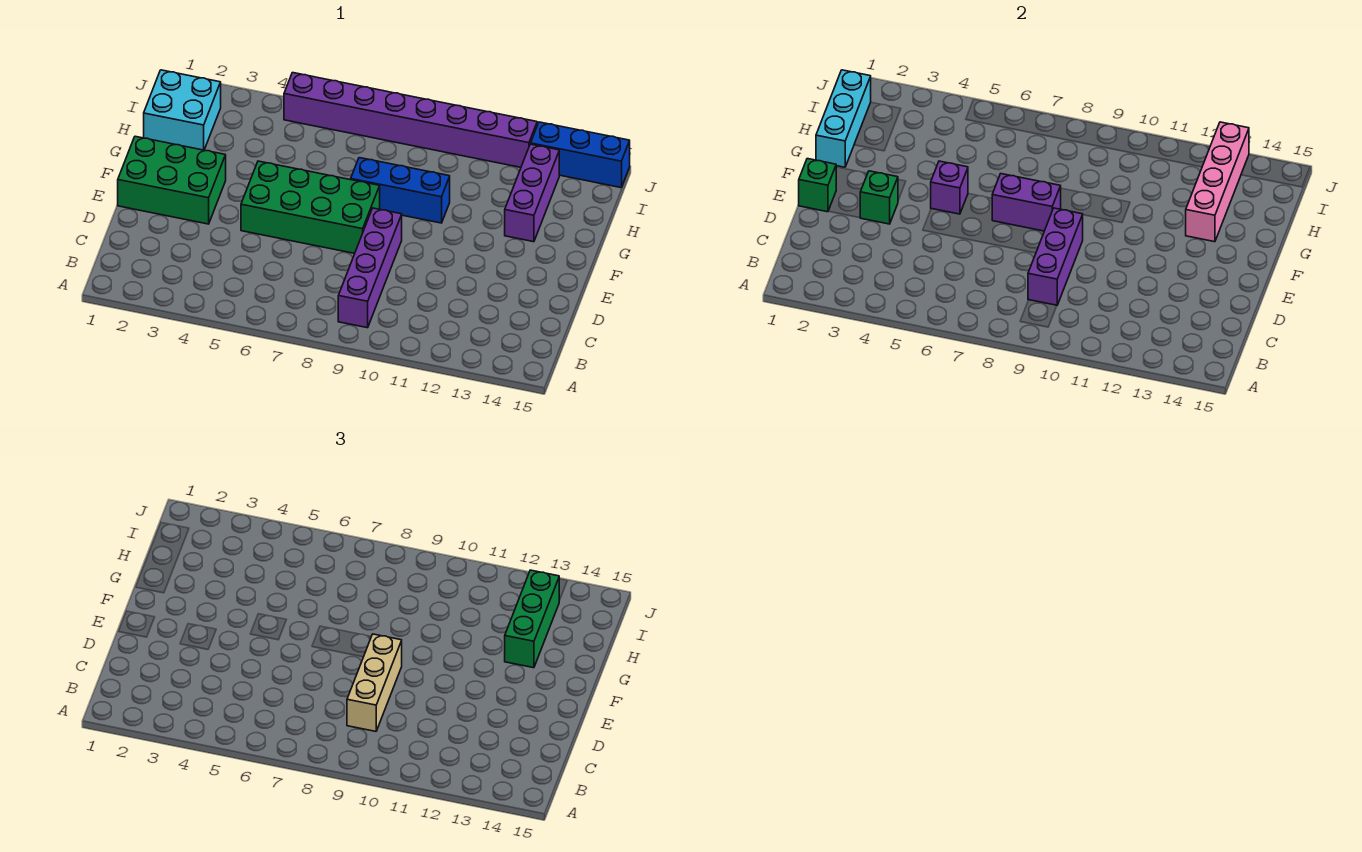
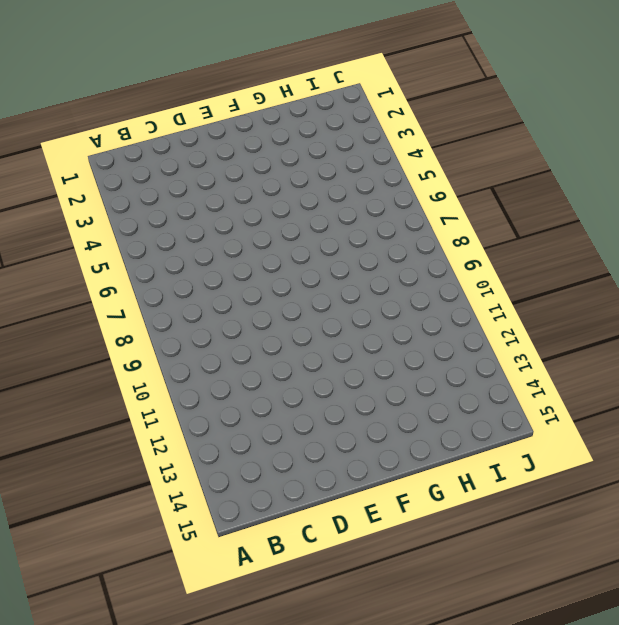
none -> purple brick B9:E9 level 1
none -> green brick E1:F3 level 1
none -> green brick E5:F8 level 1

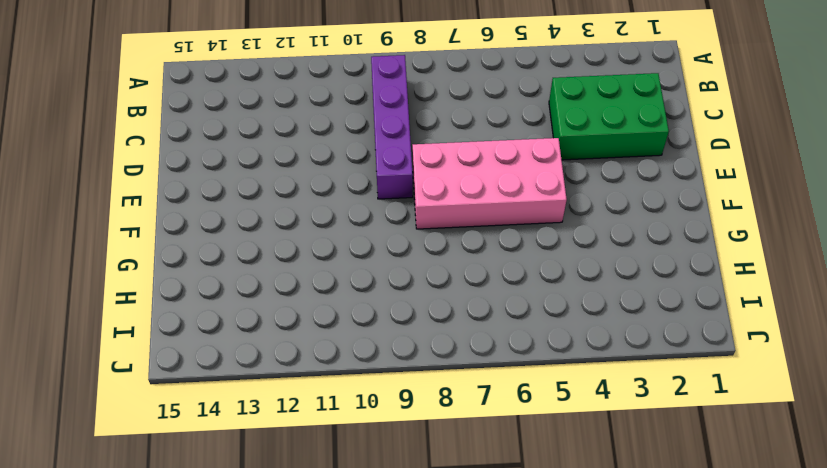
green brick C2:D4 level 1 -> green brick E1:F3 level 1
pink brick E5:F8 level 1 -> green brick E5:F8 level 1
none -> blue brick G8:G10 level 1
none -> purple brick G13:I13 level 1
none -> cyan brick H1:I2 level 1

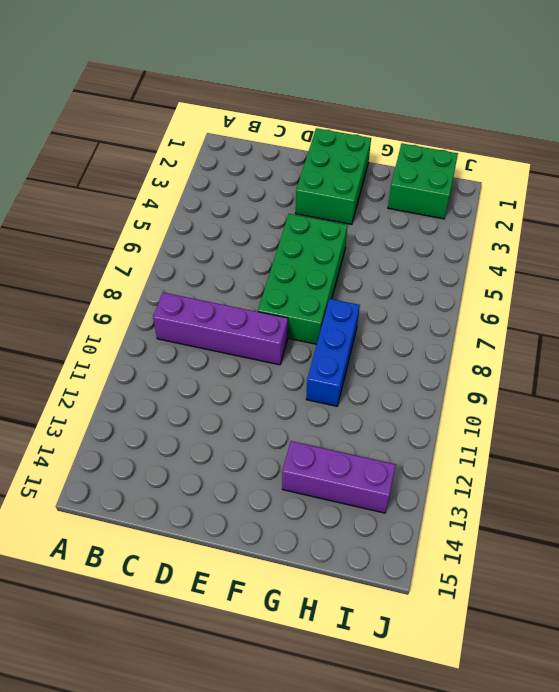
green brick H1:I2 level 1 -> cyan brick H1:I2 level 1
none -> purple brick J5:J12 level 1
none -> blue brick J13:J15 level 1
none -> purple brick C9:E9 level 2

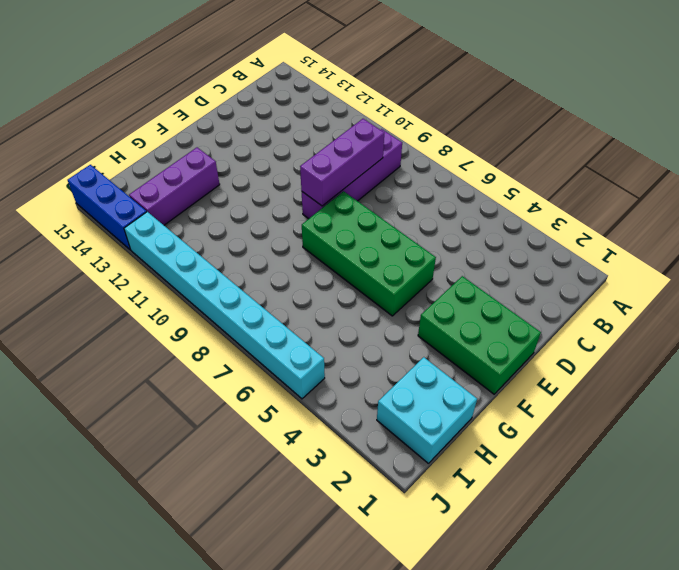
cyan brick J5:J12 level 1 -> purple brick J5:J12 level 1
none -> blue brick G8:G10 level 1
none -> green brick E1 level 2
none -> green brick E3 level 2

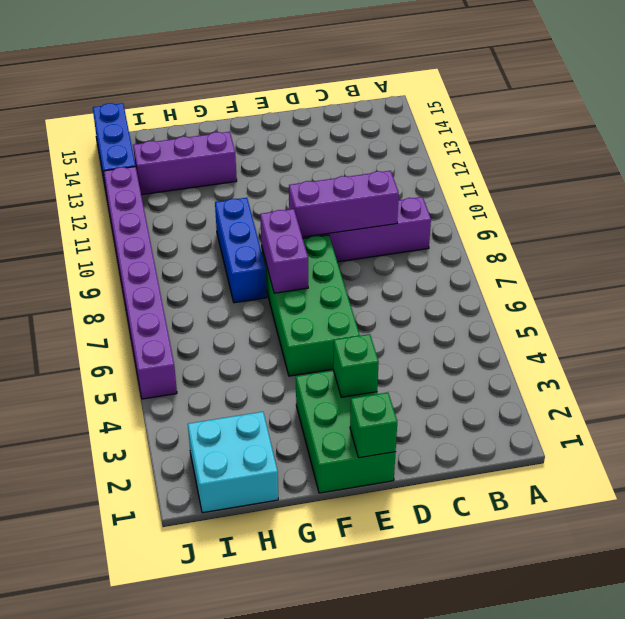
none -> purple brick F5 level 2
none -> cyan brick G1:I1 level 2
none -> pink brick G13:J13 level 2

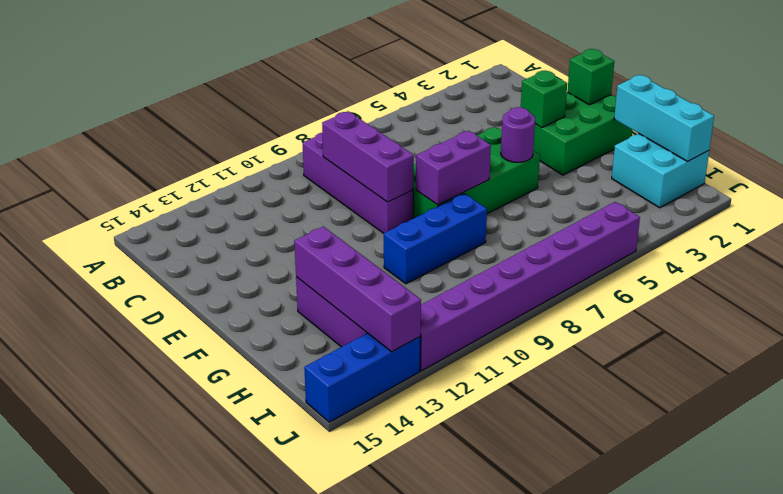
purple round brick F5 level 2 -> purple brick F5 level 2
purple brick G13:J13 level 2 -> pink brick G13:J13 level 2
none -> tan brick C9:E9 level 3
none -> green brick G13:I13 level 3

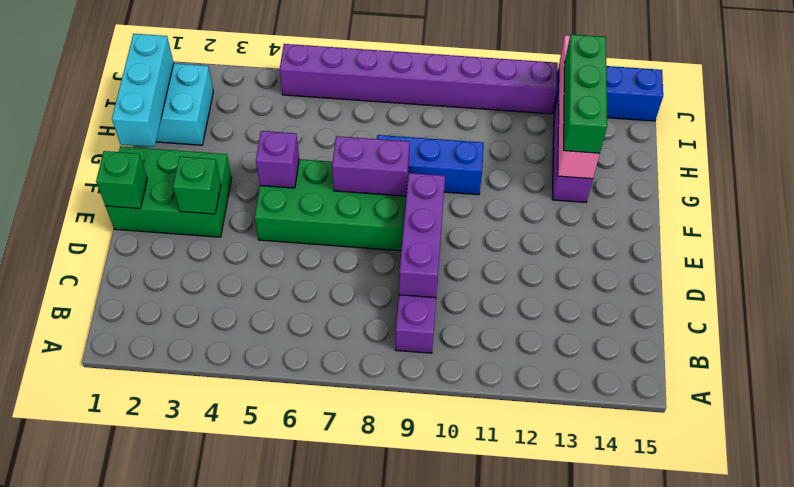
none -> tan brick C9:E9 level 3

